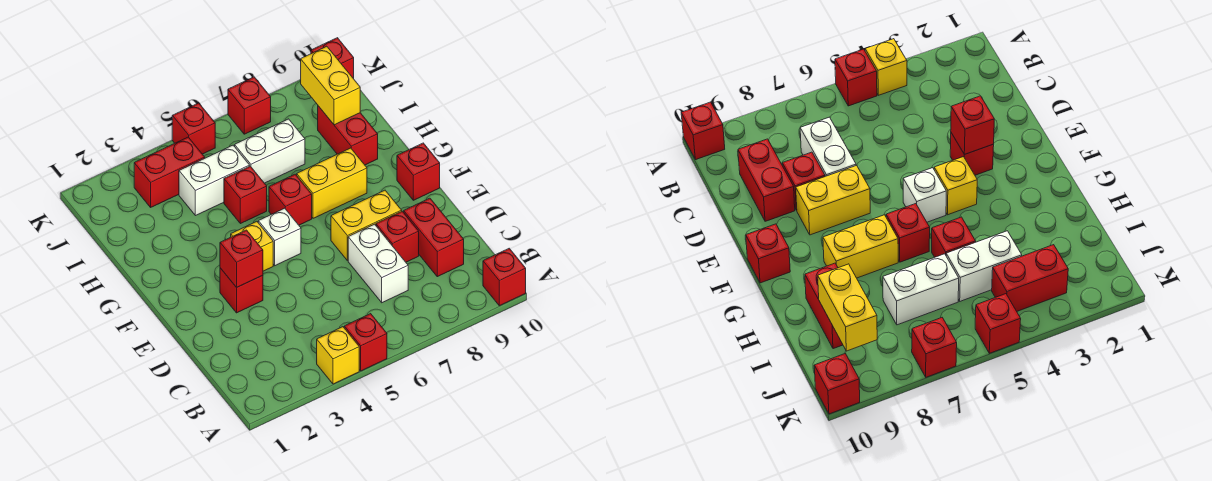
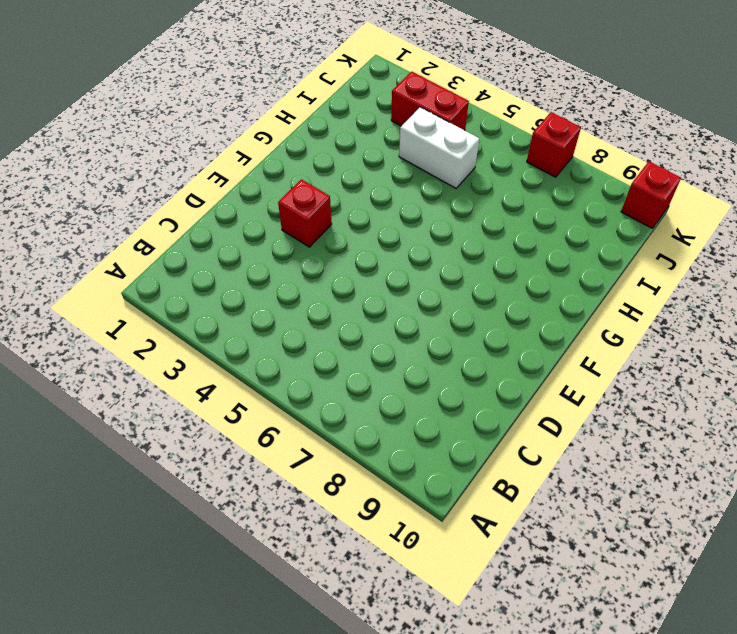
none -> yellow brick A4 level 1
none -> red brick A5 level 1
none -> red brick A10 level 1

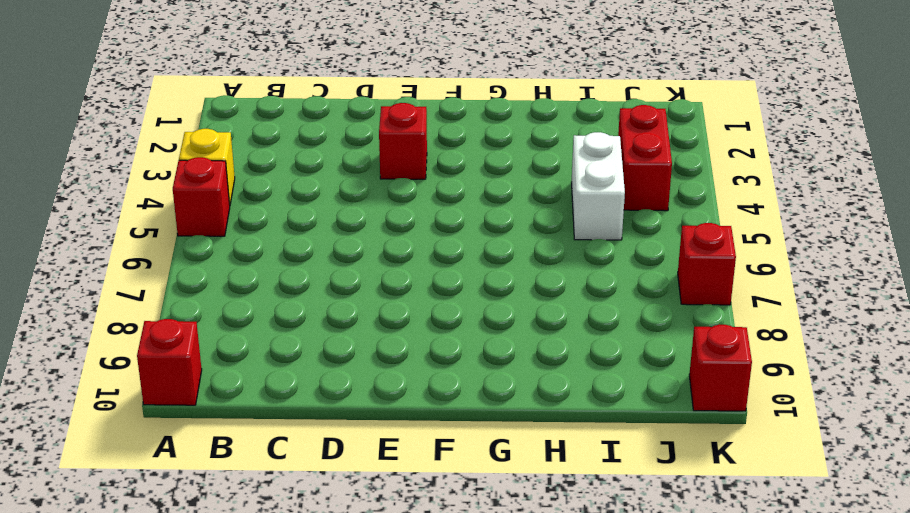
none -> white brick C7:D7 level 1
none -> red brick C9:D9 level 1
none -> red brick D8 level 1

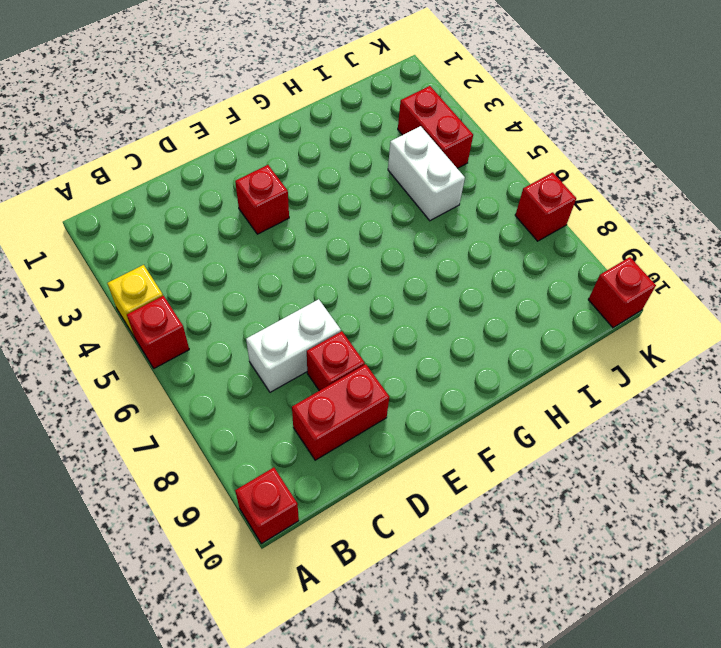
none -> yellow brick E7:E8 level 1
none -> yellow brick F4 level 1
none -> white brick F5 level 1

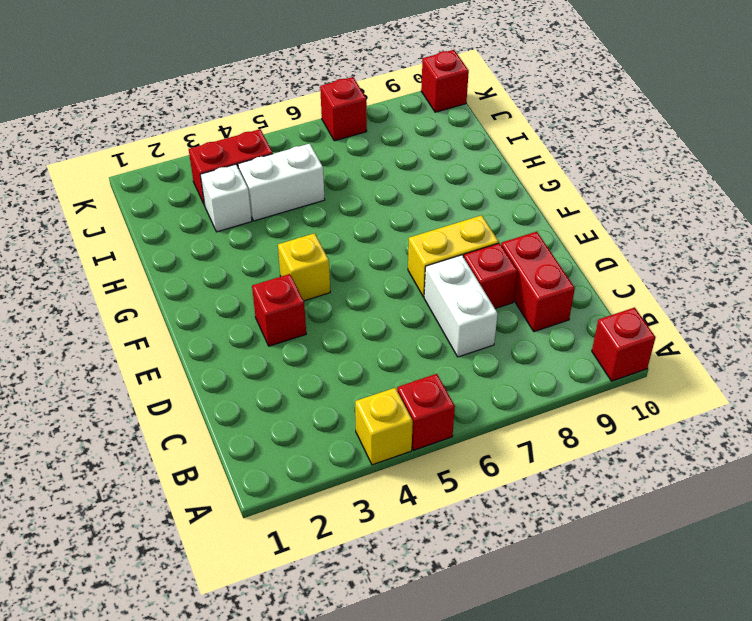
white brick I3 level 1 -> white brick F5 level 1
none -> red brick F10 level 1
none -> red brick G6 level 1
none -> yellow brick G7:G8 level 1

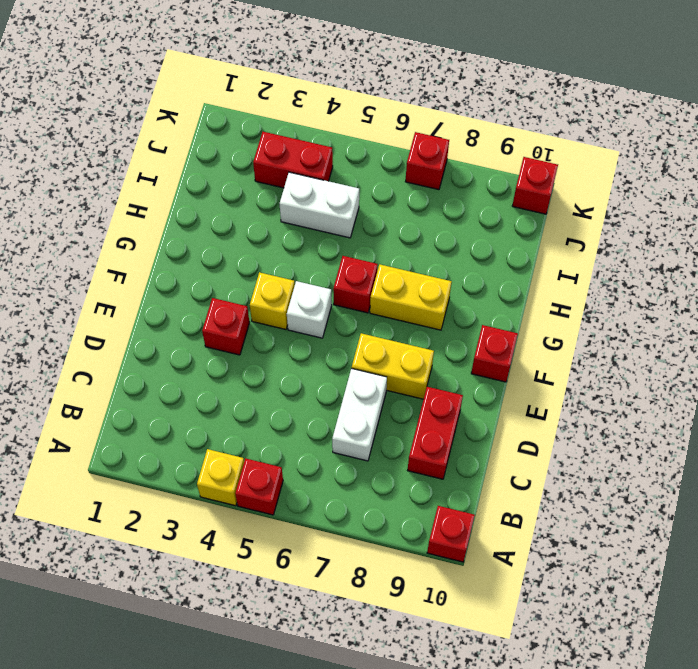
none -> red brick D8 level 1
none -> red brick H5 level 1
none -> red brick H9:I9 level 1

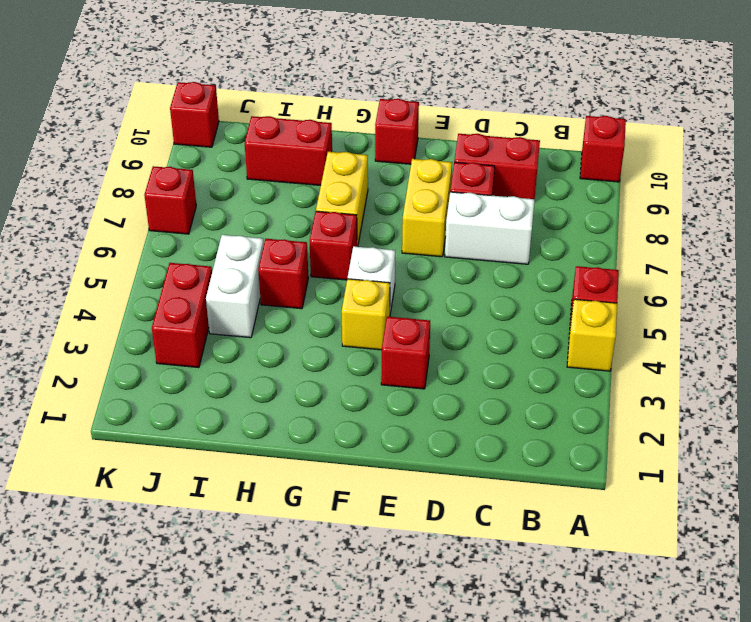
none -> white brick I6:I7 level 1
none -> red brick K5 level 1
none -> red brick E3 level 2

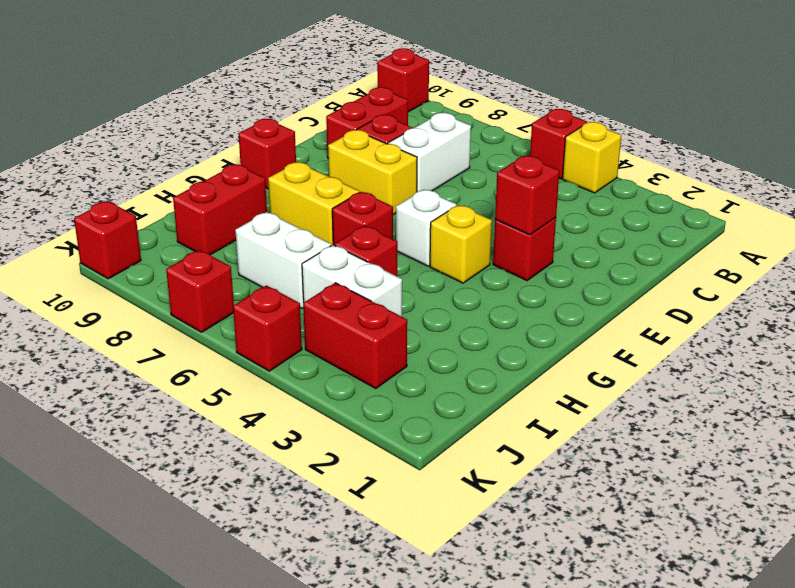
none -> yellow brick I9:J9 level 2

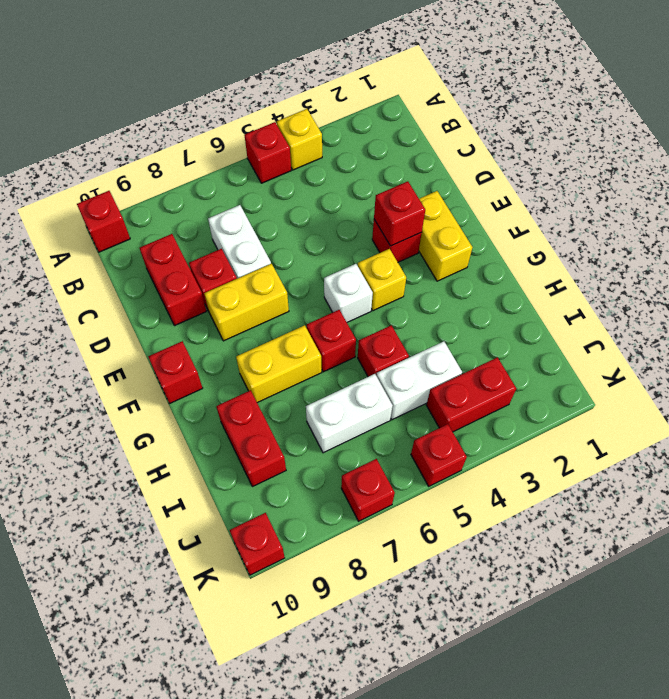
yellow brick E2:F2 level 1 -> yellow brick I9:J9 level 2

